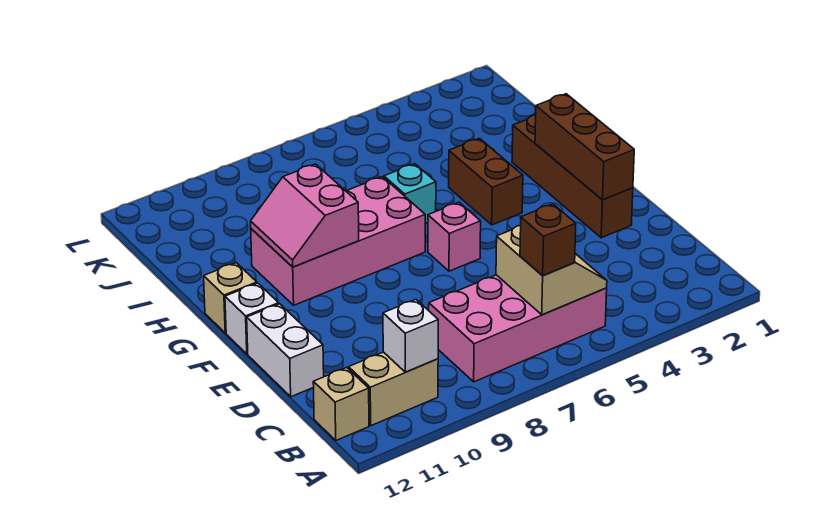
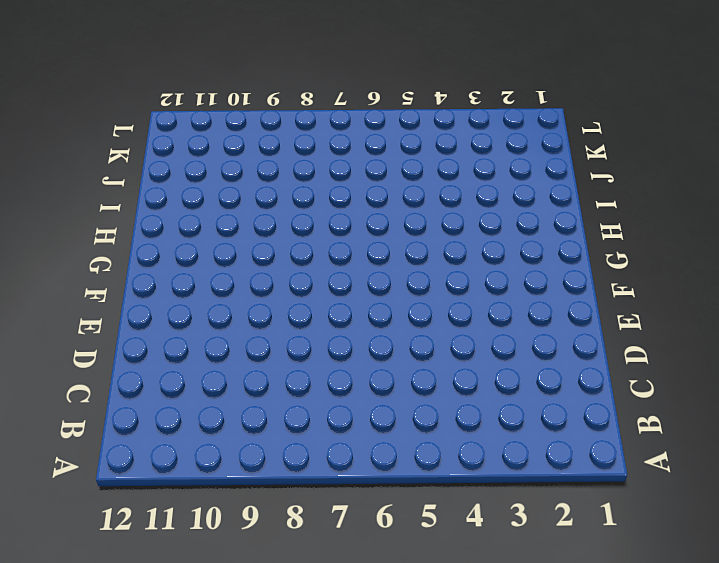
none -> pink brick B5:C8 level 1
none -> tan brick B10:B11 level 1
none -> tan brick B12 level 1

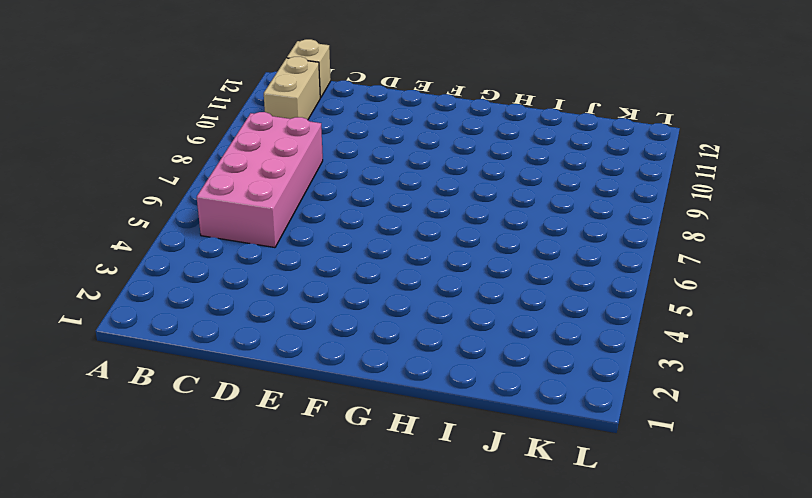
none -> white brick D12:E12 level 1
none -> brown brick E2:H2 level 1
none -> pink brick F6 level 1

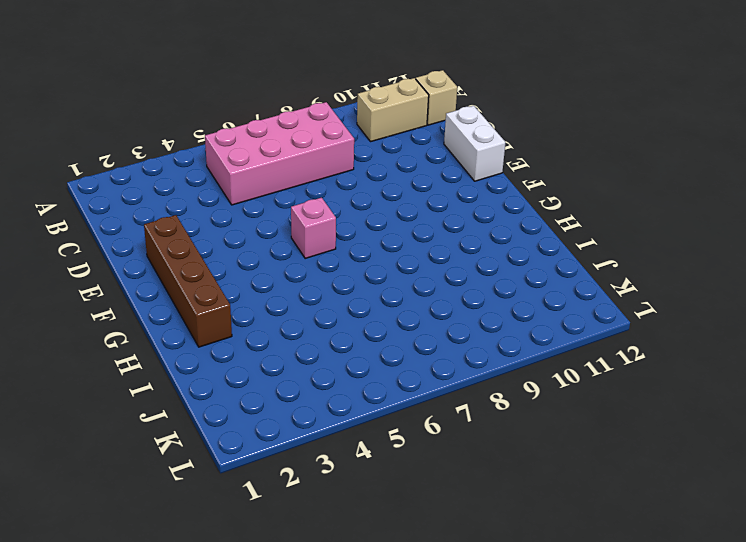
none -> white brick F12 level 1
none -> brown brick G4:H4 level 1
none -> pink brick G7:H10 level 1

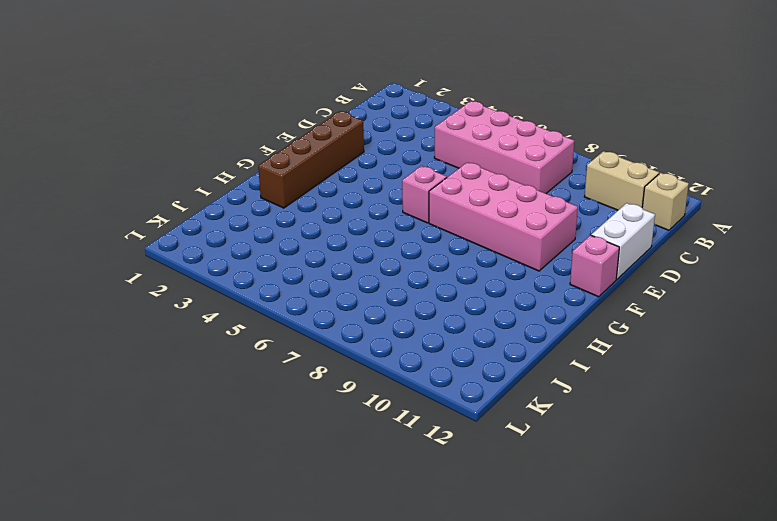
pink brick E7:F10 level 1 -> pink brick G7:H10 level 1
pink brick F12 level 1 -> white brick F12 level 1
none -> brown brick G4:H4 level 1
none -> tan brick G12 level 1
none -> cyan brick H6 level 1

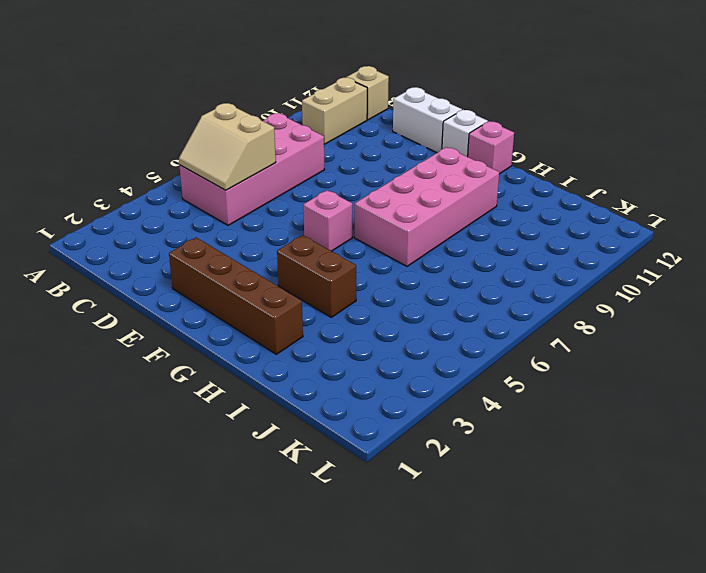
pink brick G12 level 1 -> tan brick G12 level 1
none -> cyan brick H6 level 1
none -> white brick B10 level 2
none -> brown brick E2:G2 level 2

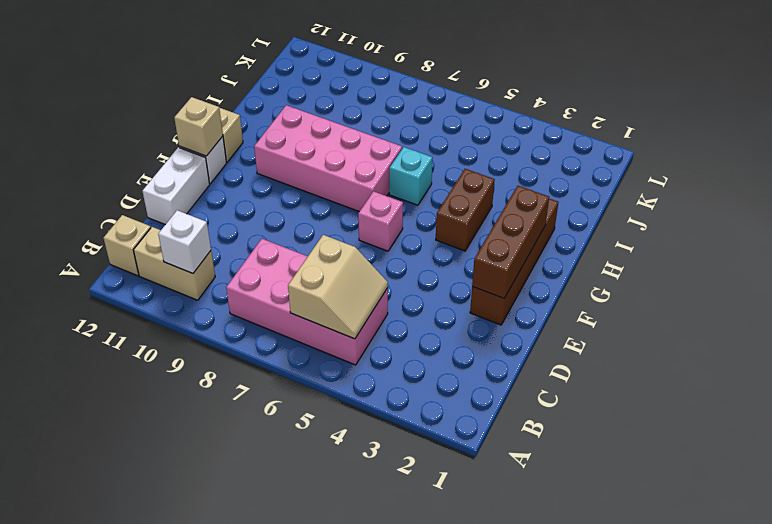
tan brick F12 level 2 -> none
none -> pink slope G9:H10 level 2 top 9
none -> brown brick B6 level 3

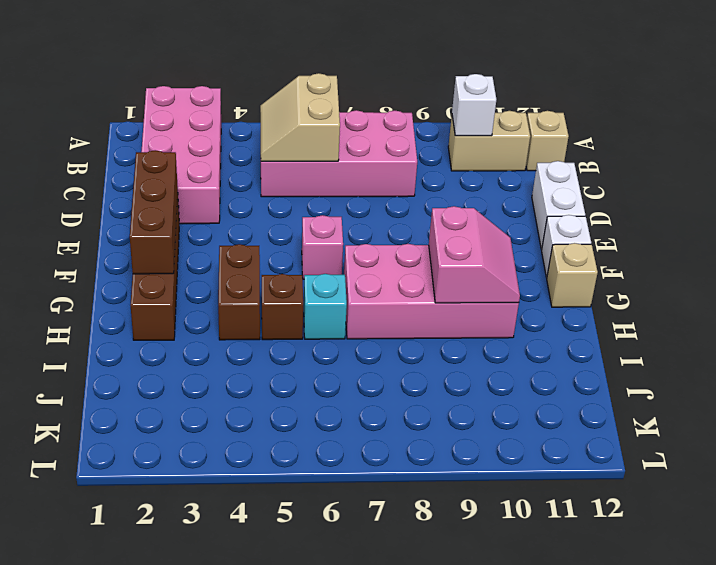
pink brick A2:D3 level 1 -> none
brown brick H5 level 1 -> brown brick B6 level 3

